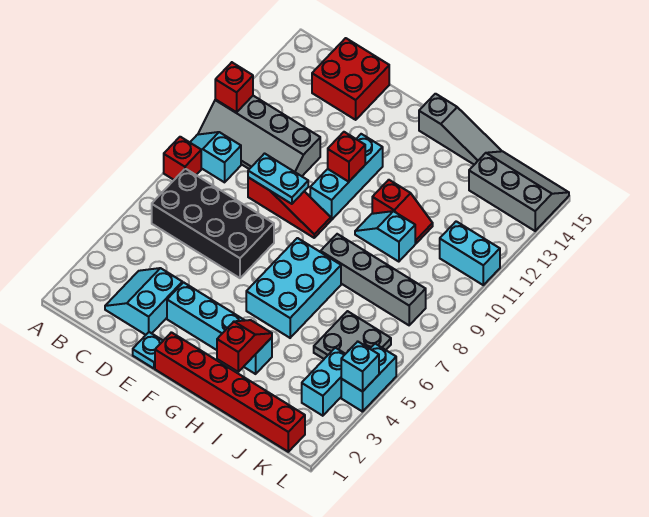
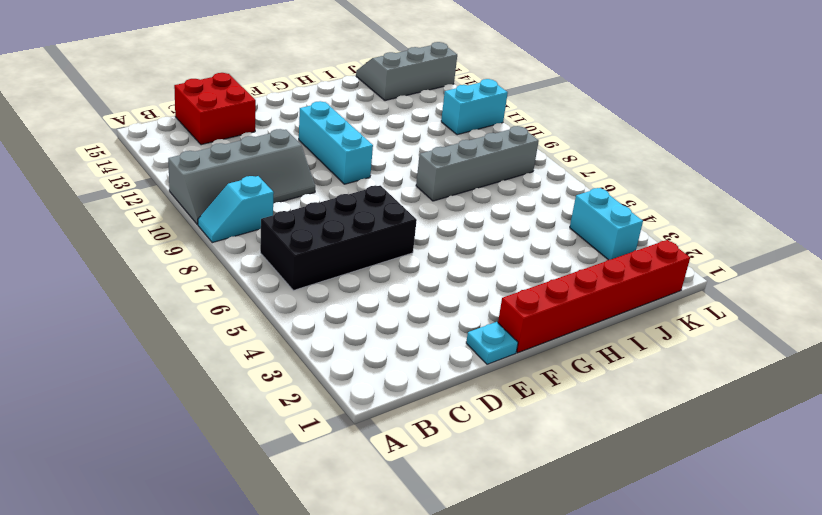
none -> red brick A8 level 1
none -> cyan slope C2:D3 level 1 top D
none -> red slope D9:F9 level 1 top D

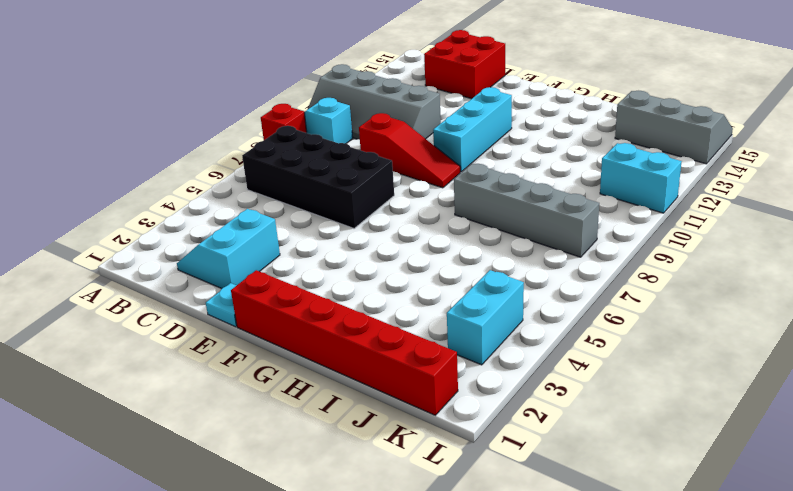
none -> cyan brick E3:H3 level 1
none -> cyan brick G5:H7 level 1
none -> grey slope G15:I15 level 1 top G

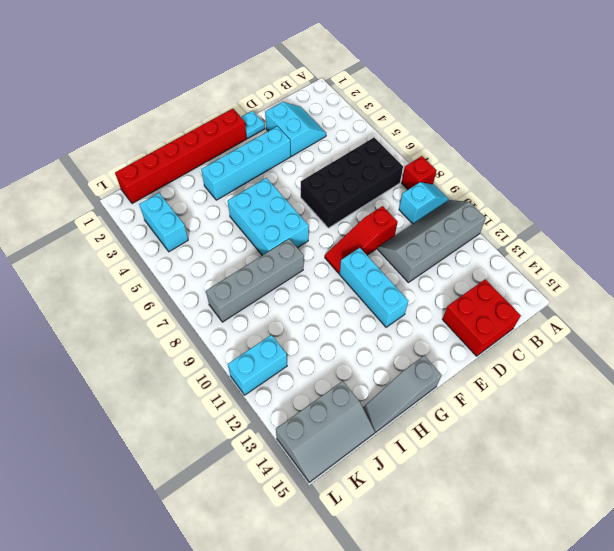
none -> cyan slope H10:I10 level 1 top I
none -> red slope H11:I11 level 1 top H
none -> grey plate J5:K6 level 1

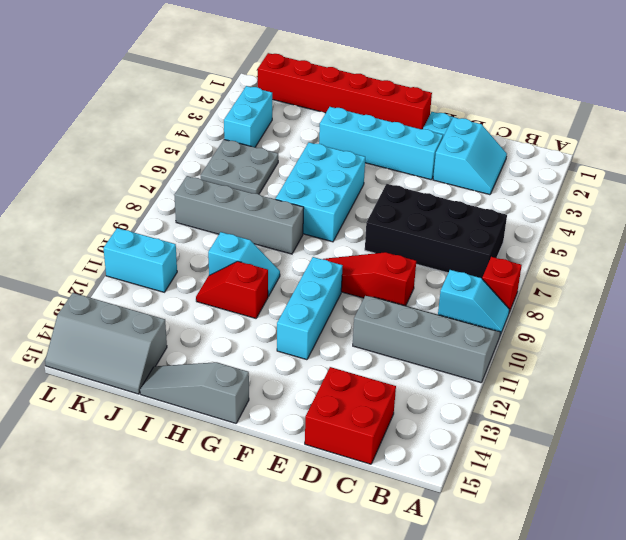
none -> cyan brick L4:L5 level 1
none -> red brick A11 level 2
none -> cyan plate D9:E9 level 2

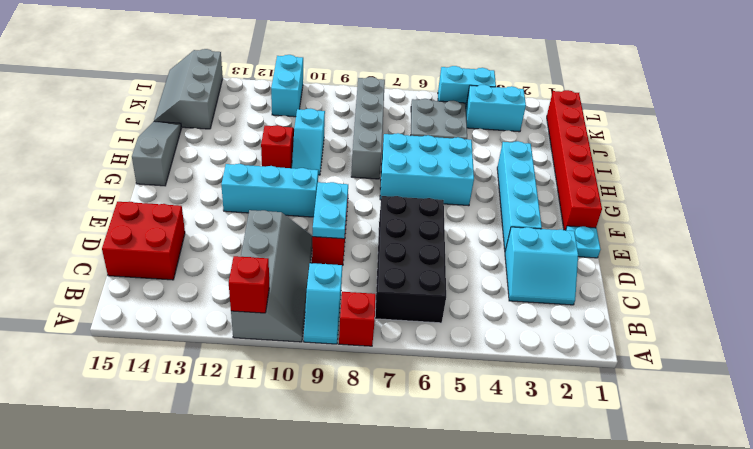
none -> red brick F11 level 2
none -> red slope H2:H3 level 2 top 2
none -> cyan brick L4 level 2

